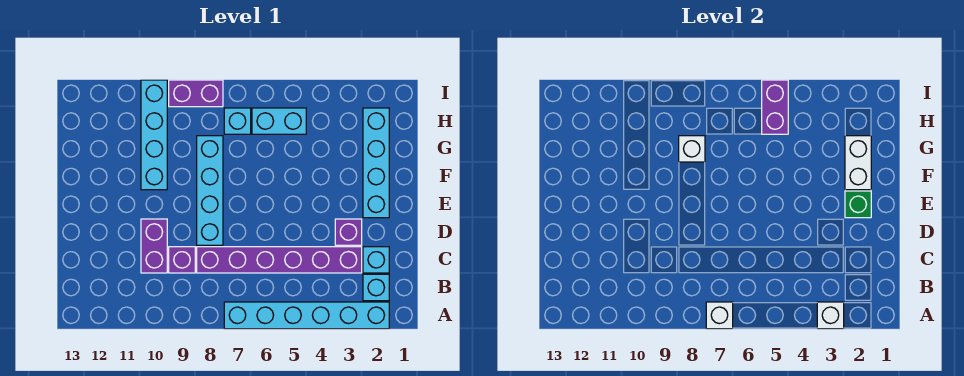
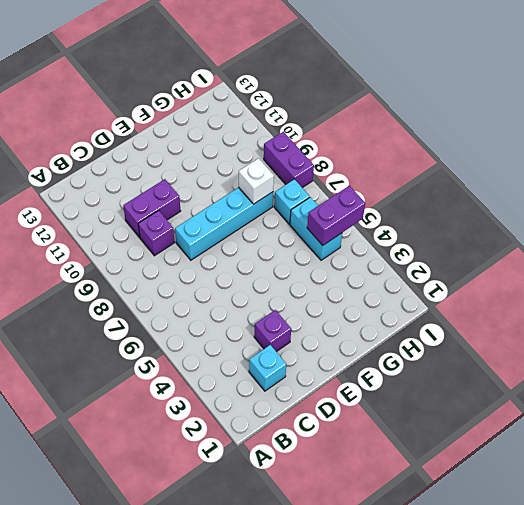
none -> cyan brick A2:A7 level 1
none -> cyan brick B2 level 1
none -> purple brick C3:C8 level 1

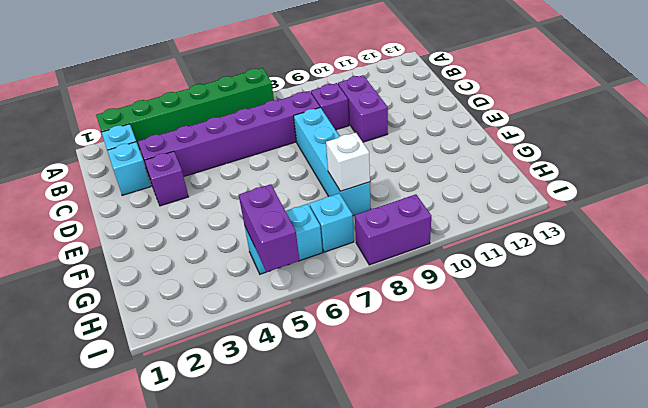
green brick A2:A7 level 1 -> cyan brick A2:A7 level 1
none -> cyan brick E2:H2 level 1
none -> cyan brick F10:I10 level 1
none -> white brick A3 level 2

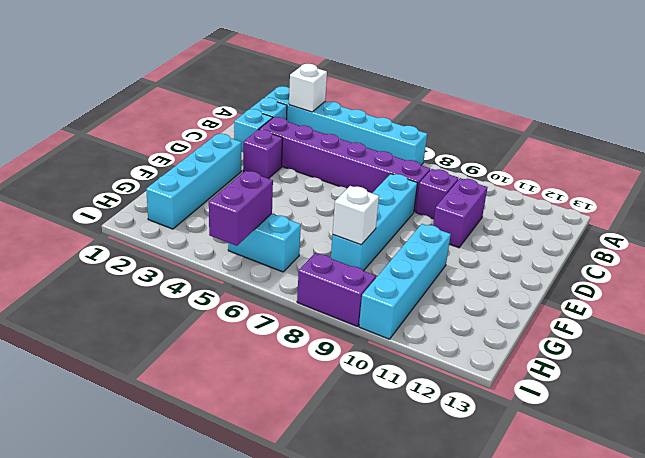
none -> cyan brick H7 level 1
none -> white brick A7 level 2
none -> green brick E2 level 2

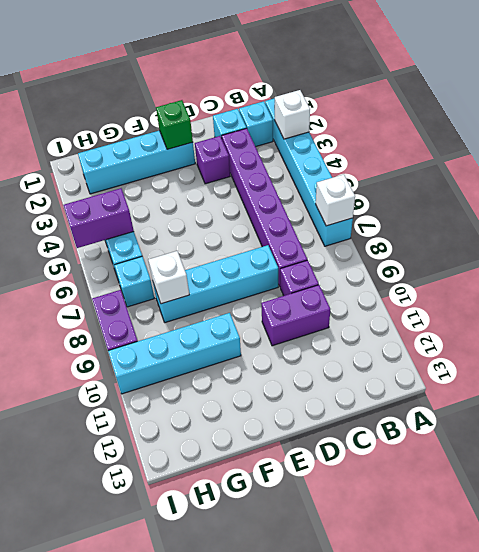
none -> white brick F2:G2 level 2

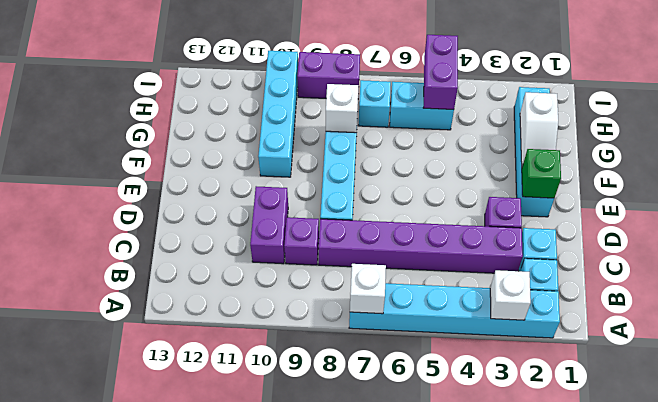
white slope F2:G2 level 2 top G -> white brick F2:G2 level 2

